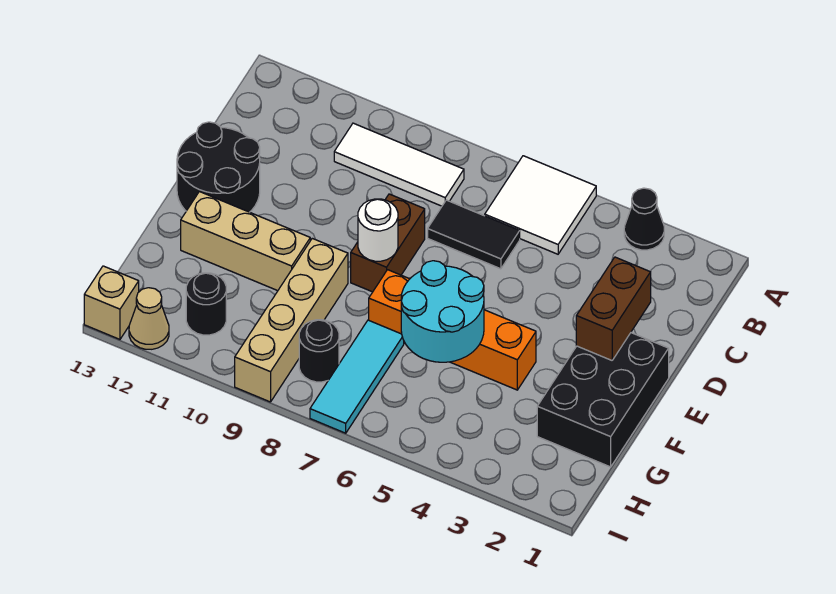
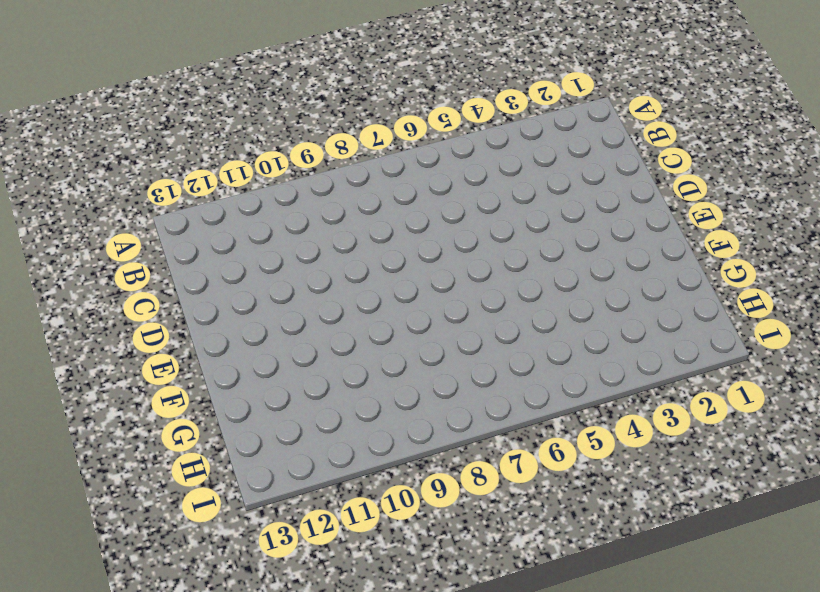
none -> black cone A3 level 1
none -> white tile A5:B6 level 1
none -> white tile B8:B10 level 1

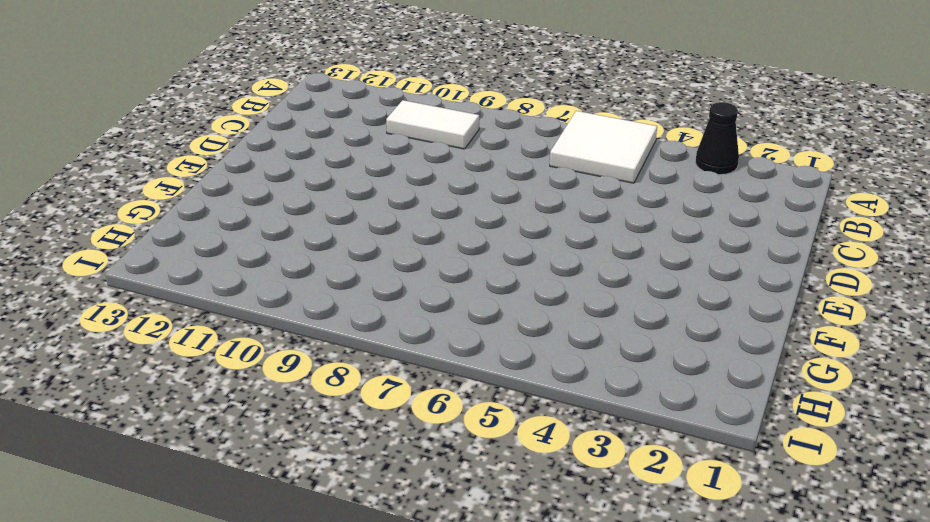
white tile B9:B10 level 1 -> white tile B8:B10 level 1
none -> black tile C6:C7 level 1
none -> brown brick D8:E8 level 1
none -> black round brick D12:E13 level 1

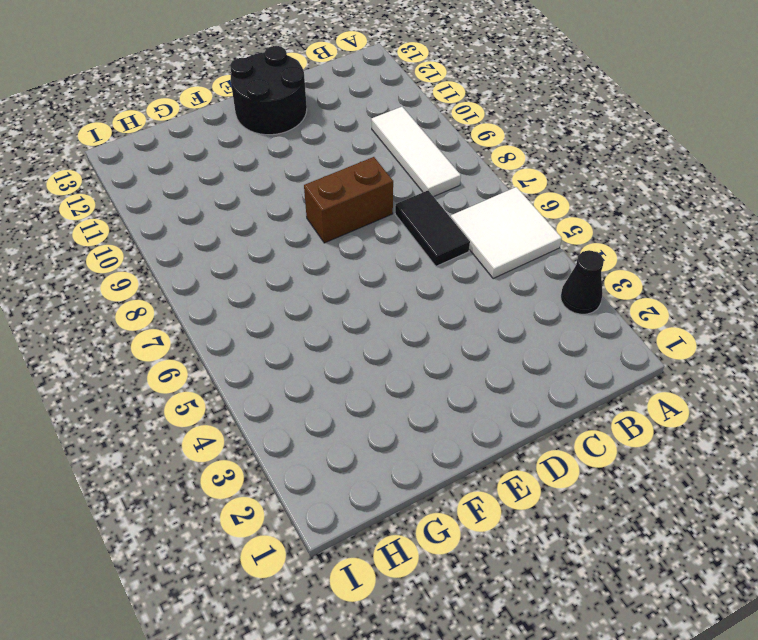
none -> black brick E1:G2 level 1
none -> orange brick F4:F7 level 1
none -> tan brick F9:I9 level 1

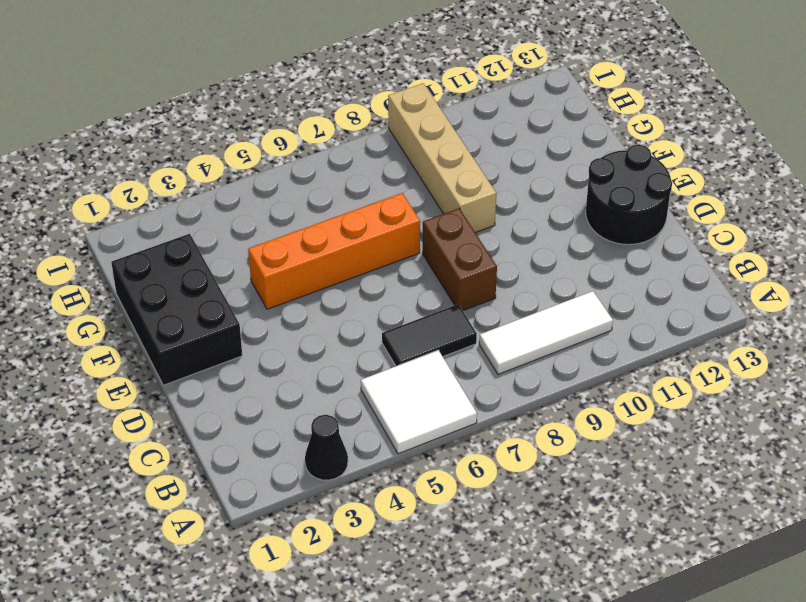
none -> tan brick F10:F12 level 1
none -> cyan tile G7:I7 level 1
none -> black round brick H8 level 1

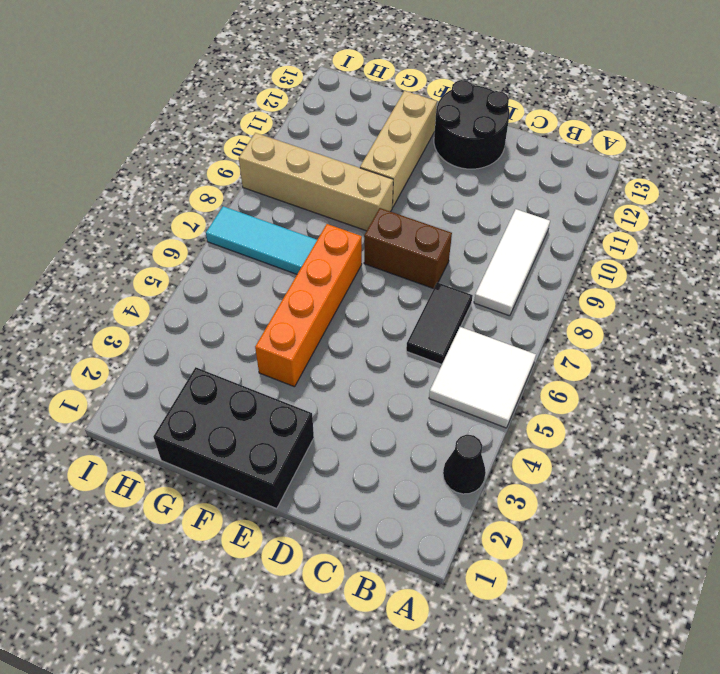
none -> black round brick H8 level 1
none -> black round brick H11 level 1
none -> tan cone I12 level 1

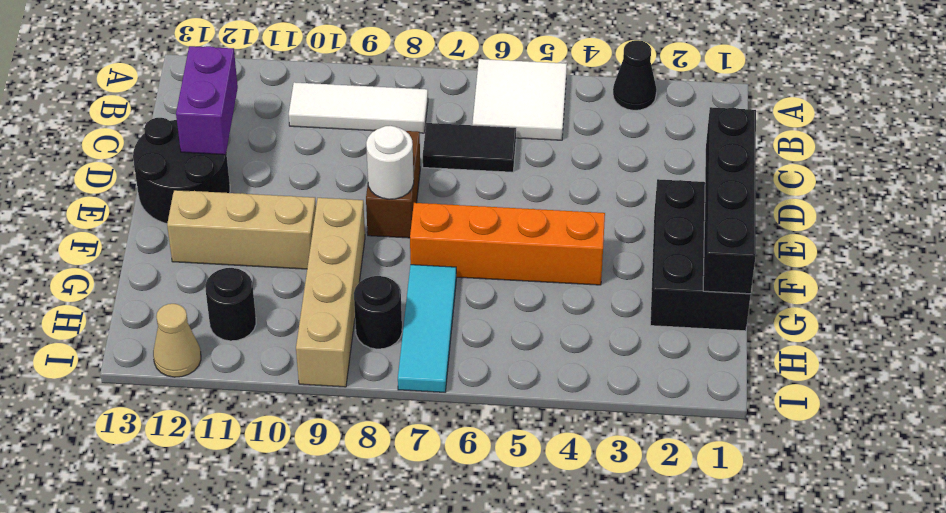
purple brick C12:D12 level 2 -> none
black brick D1:G1 level 2 -> none
none -> tan brick I13 level 1
none -> brown brick D2:E2 level 2
none -> cyan round brick F5:G6 level 2

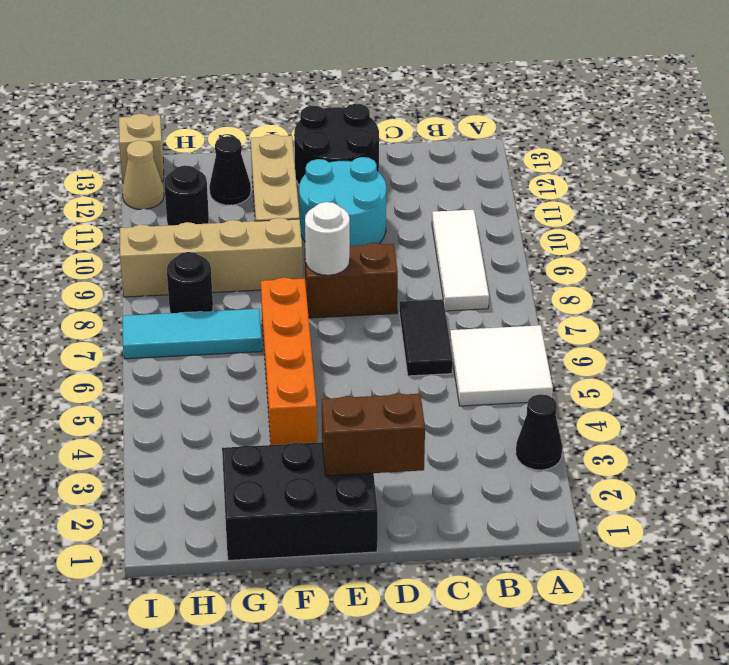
cyan round brick D10:E11 level 1 -> cyan round brick F5:G6 level 2
black cone G12 level 1 -> none

